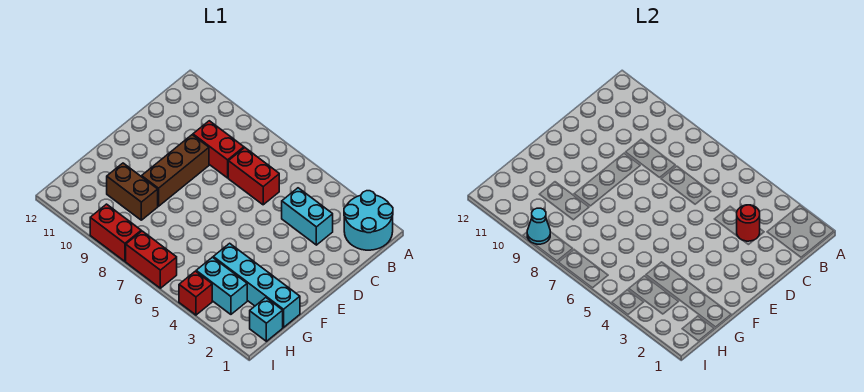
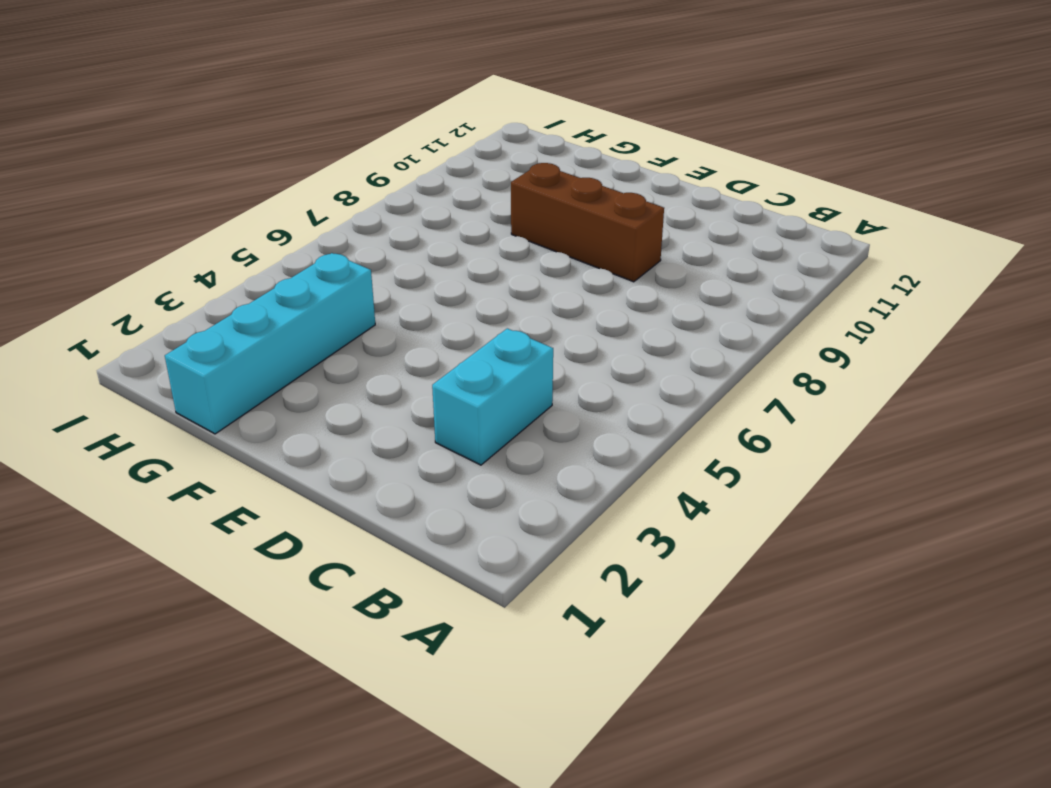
none -> cyan round brick A1:B2 level 1
none -> red brick C6:C7 level 1
none -> red brick C8:C9 level 1

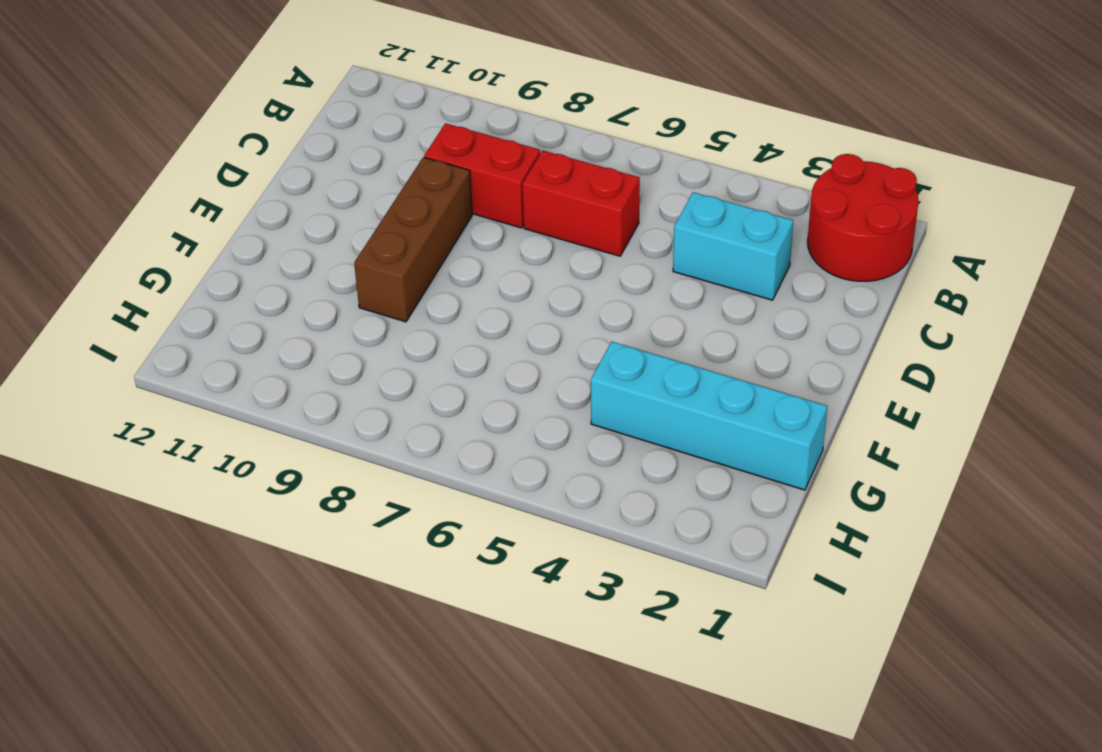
red round brick A1:B2 level 1 -> cyan round brick A1:B2 level 1
none -> brown brick G9:G10 level 1
none -> cyan brick H1 level 1
none -> cyan brick H3:H4 level 1

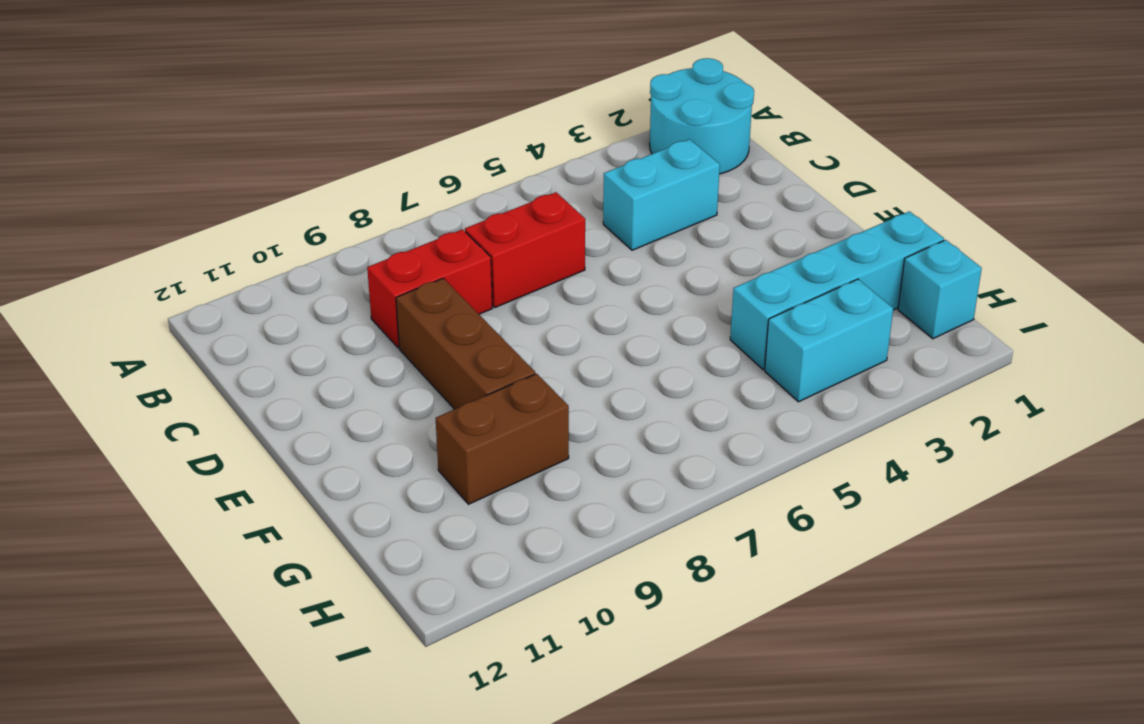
none -> red brick I4 level 1
none -> red brick I6:I7 level 1
none -> red brick I8:I9 level 1

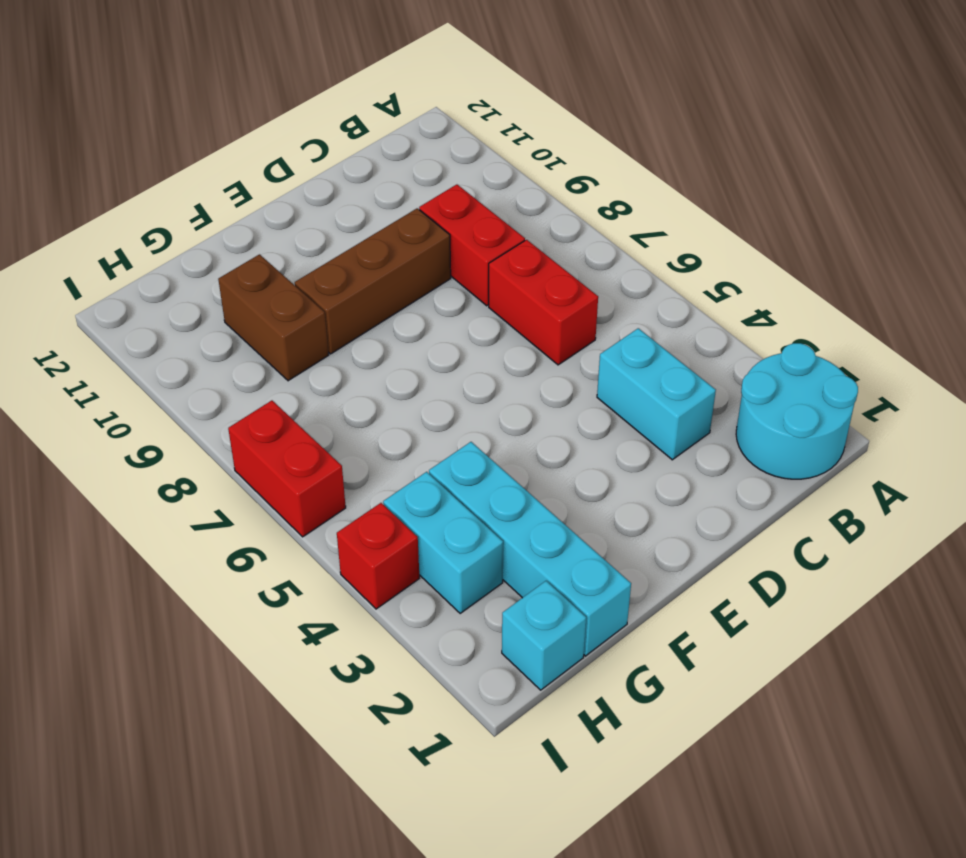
none -> red brick I8:I9 level 1
none -> red round brick C3 level 2
none -> cyan cone I9 level 2

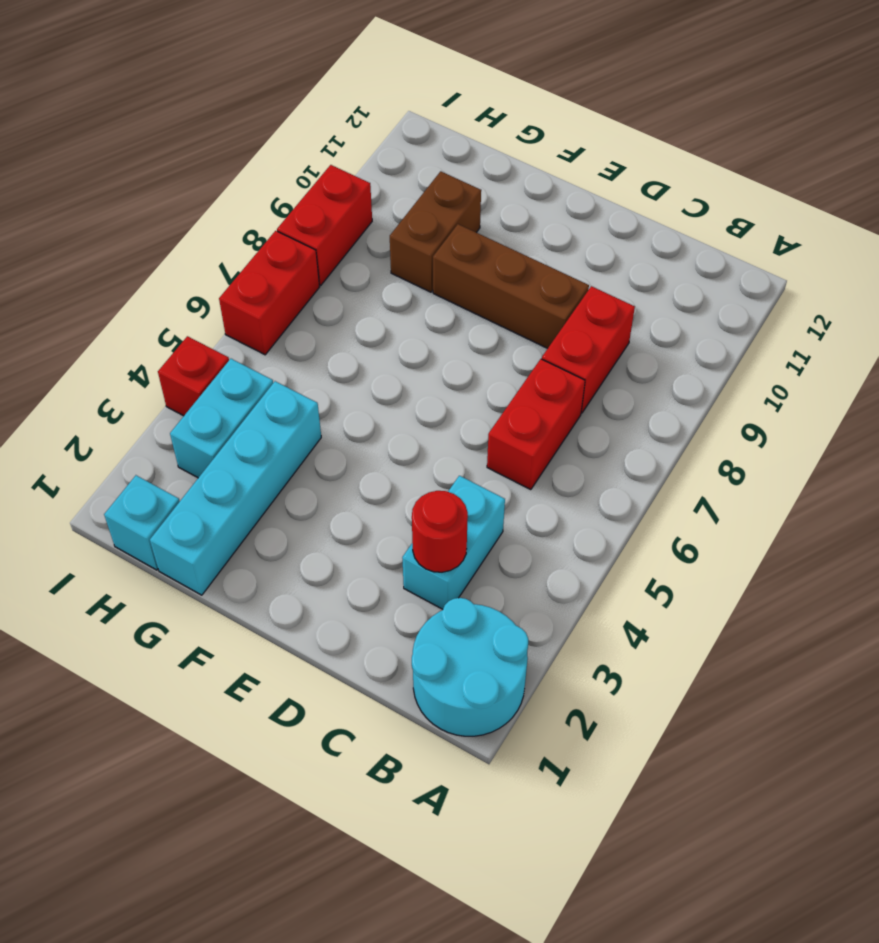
none -> cyan cone I9 level 2

